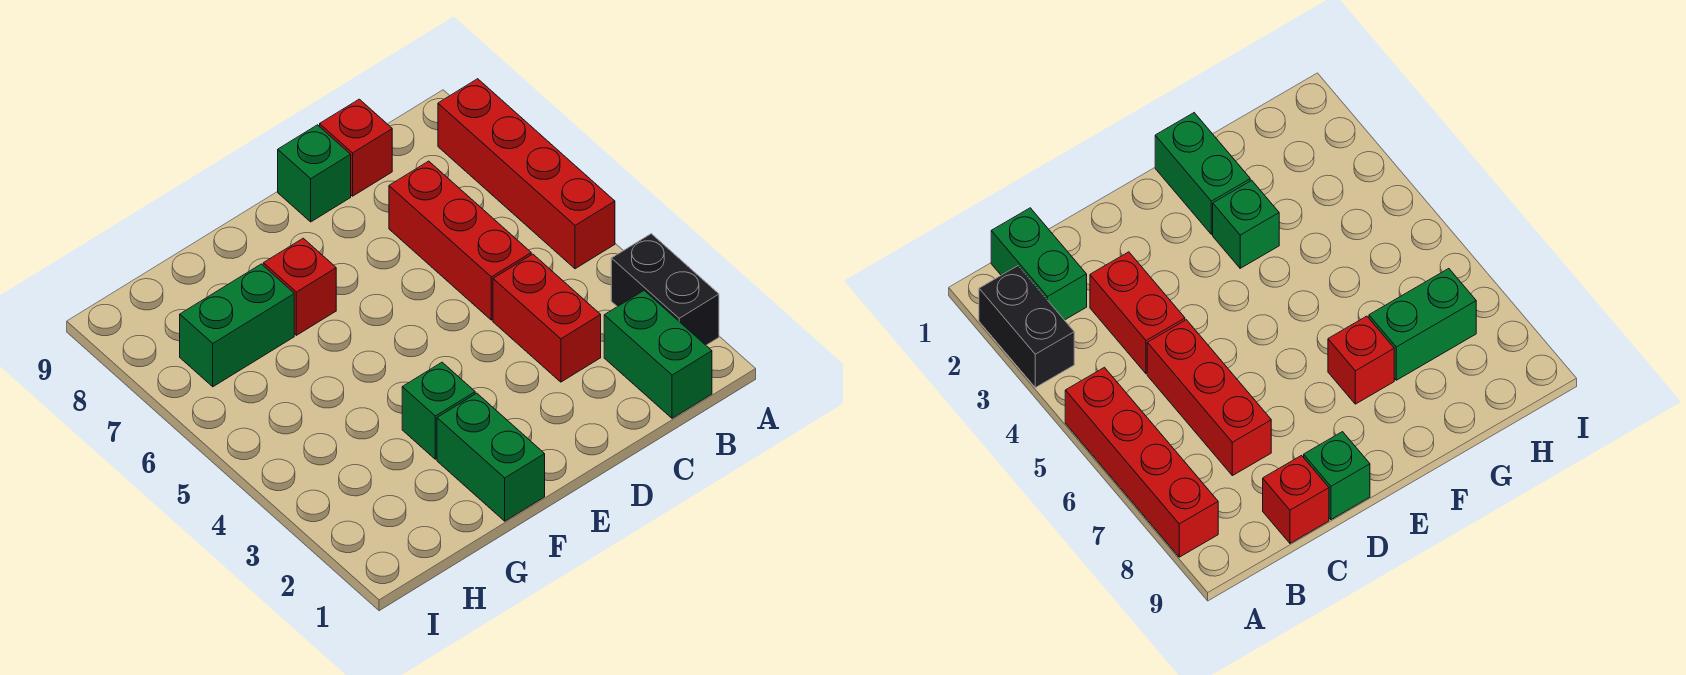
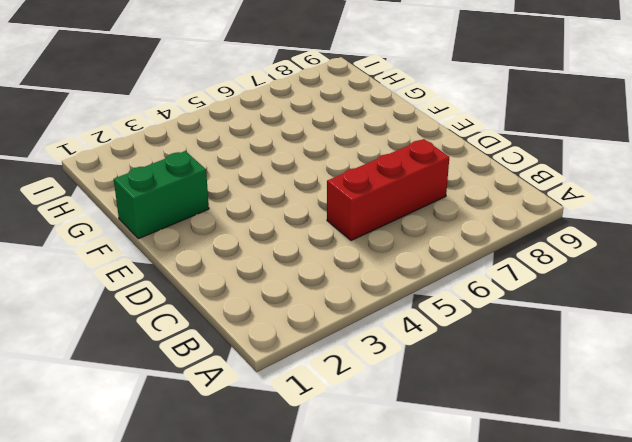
none -> black brick A2:A3 level 1
none -> red brick A5:A8 level 1

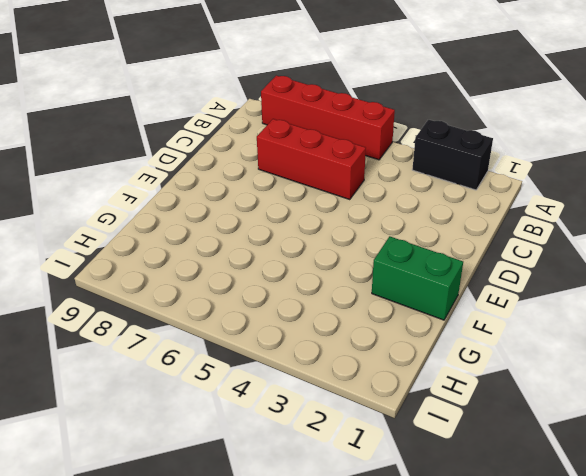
none -> green brick B1:B2 level 1
none -> red brick C3:C4 level 1

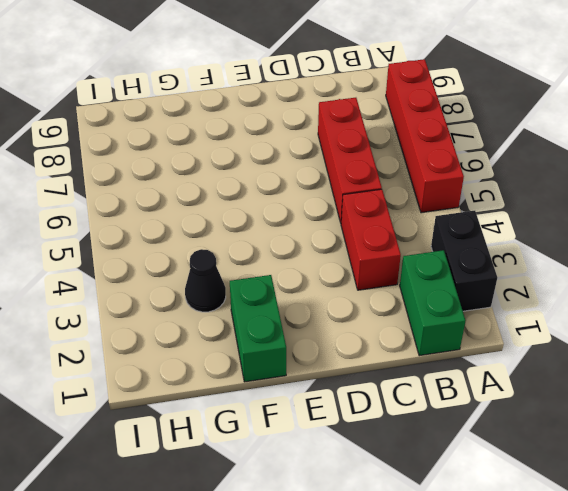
black cone G3 level 1 -> none
none -> red brick C9 level 1
none -> green brick D9 level 1

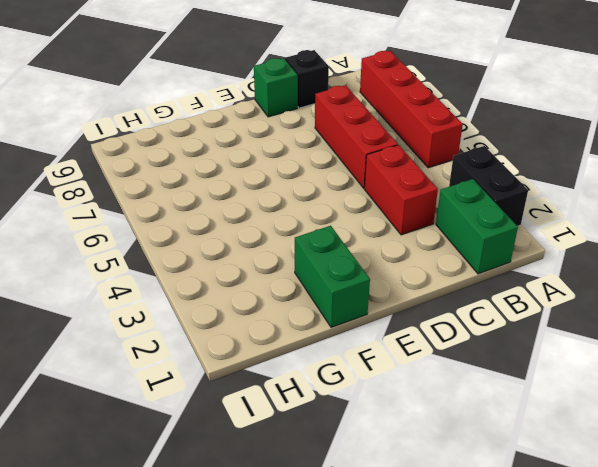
black brick C9 level 1 -> red brick C9 level 1
none -> green brick F3 level 1
none -> red brick F7 level 1

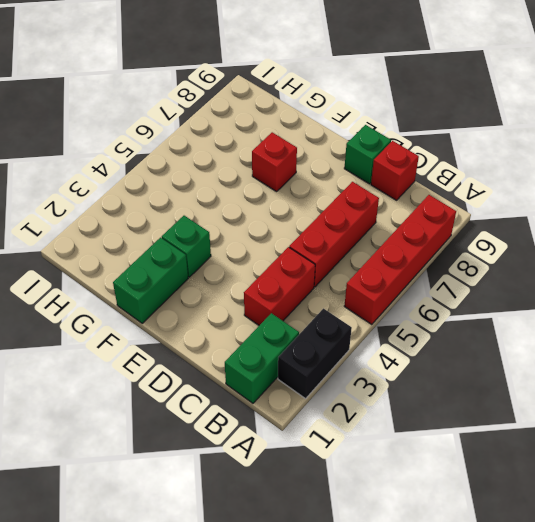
none -> green brick G7:H7 level 1

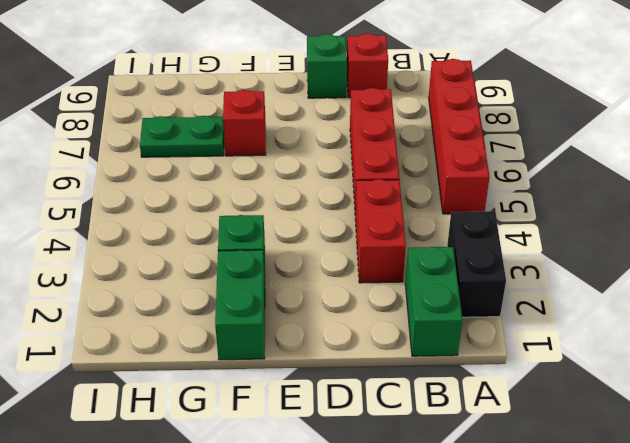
green plate G7:H7 level 1 -> green brick G7:H7 level 1

